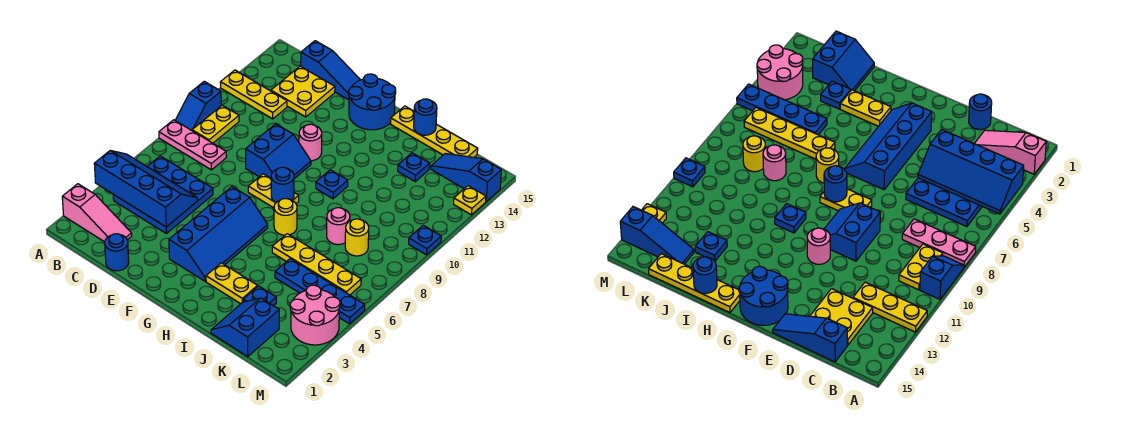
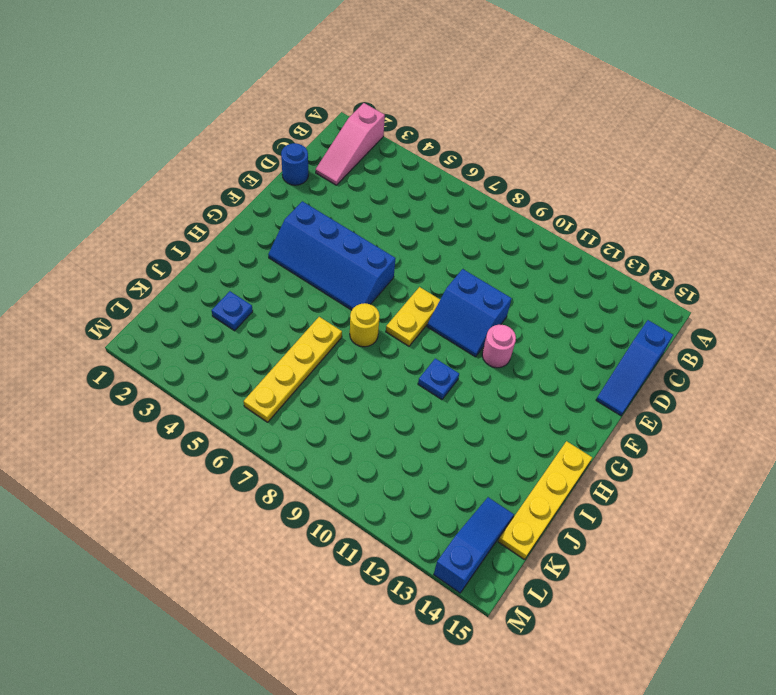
none -> pink plate A8:C8 level 1
none -> blue slope A9:A10 level 1 top 10
none -> yellow plate A12:C12 level 1
none -> blue plate B4:D6 level 1

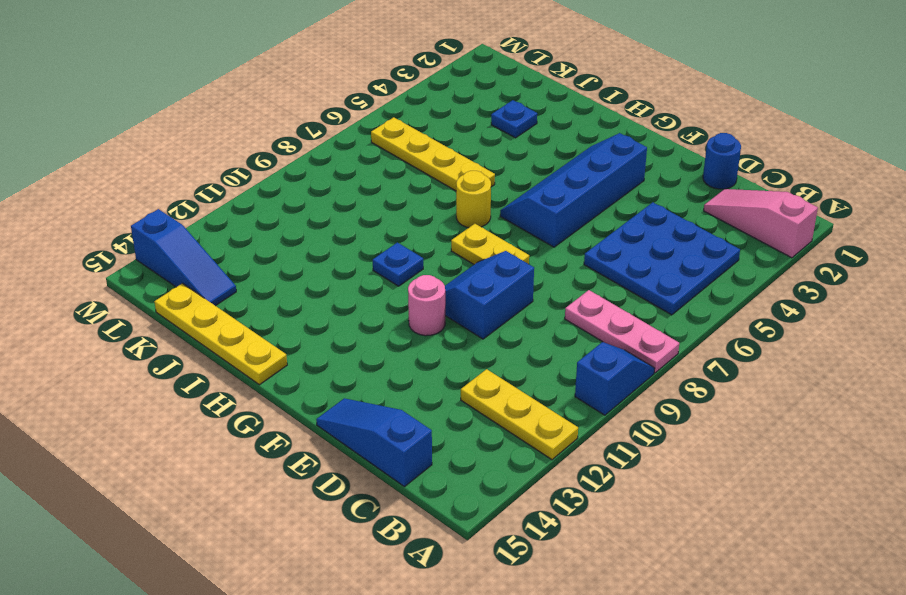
none -> yellow plate B9:B10 level 1
none -> yellow plate C13:D14 level 1
none -> blue round brick F14:G15 level 1
none -> yellow plate H3:I3 level 1

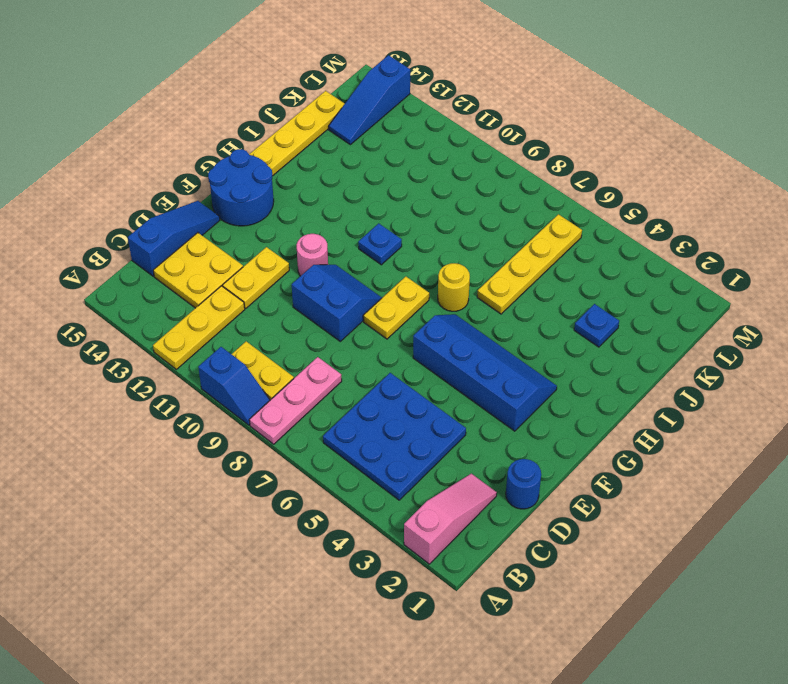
yellow plate D12:E12 level 1 -> yellow plate H3:I3 level 1
none -> blue slope J1:K2 level 1 top K
none -> blue plate J5:M5 level 1
none -> pink round brick J8 level 1
none -> blue plate J13 level 1

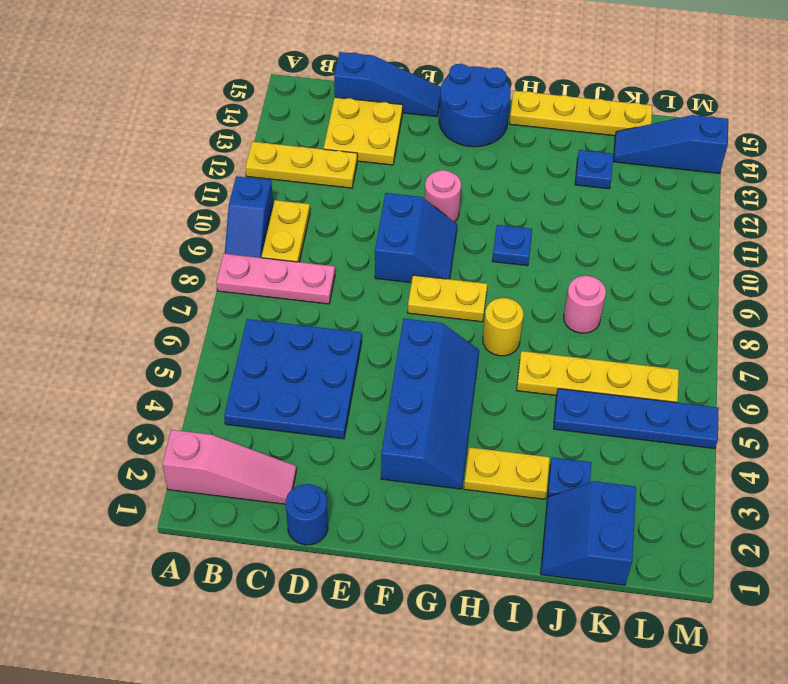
none -> yellow round brick K8 level 1
none -> pink round brick L3:M4 level 1
none -> blue plate M10 level 1
none -> yellow plate M13 level 1

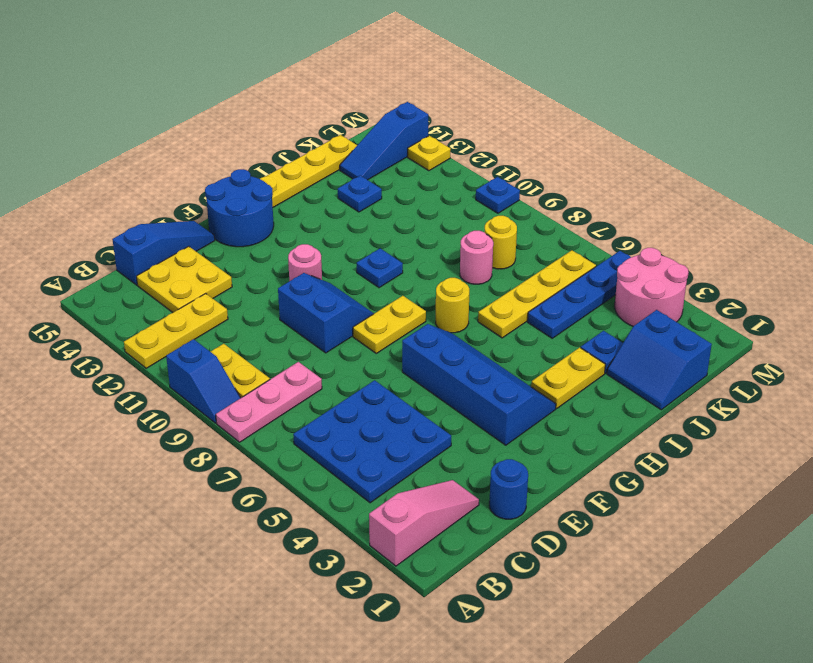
none -> blue slope A4:D5 level 2 top 4
none -> blue round brick G8 level 2
none -> blue round brick I15 level 2

